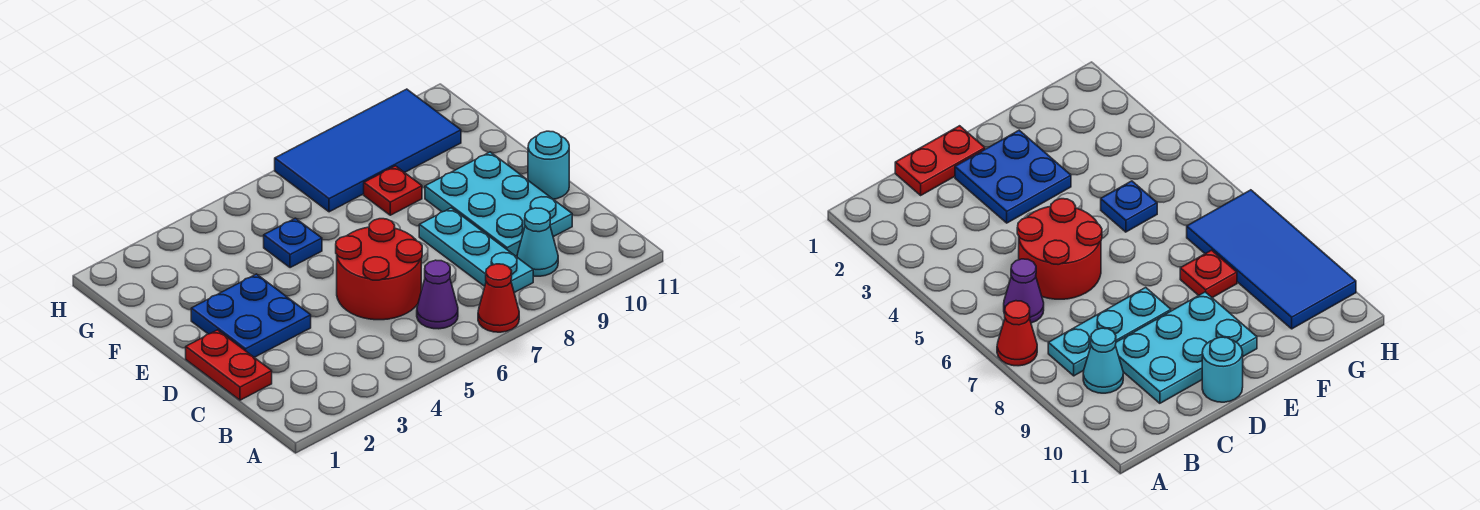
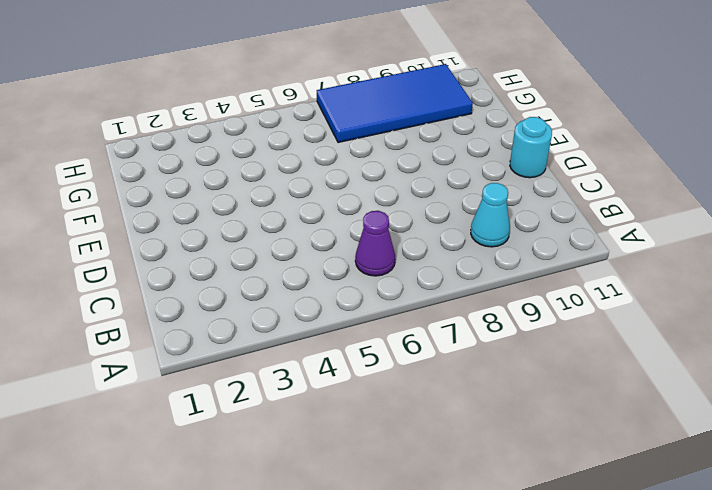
none -> red cone A7 level 1
none -> cyan plate B8:D8 level 1
none -> red plate C1:D1 level 1

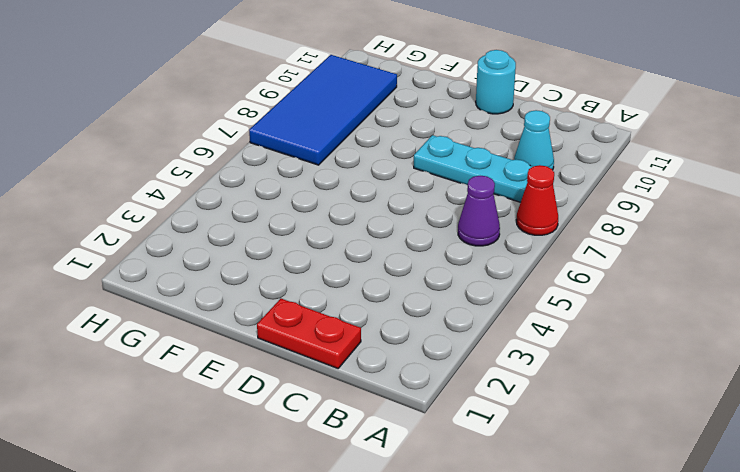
none -> red round brick C5:D6 level 1
none -> cyan plate C9:E10 level 1
none -> blue plate D2:E3 level 1

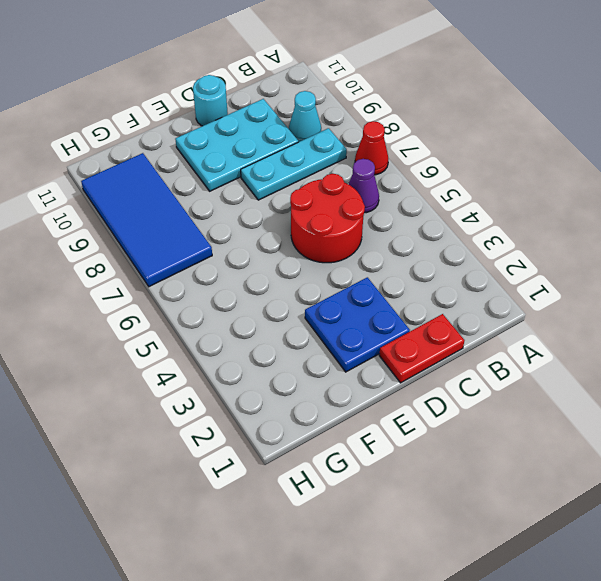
none -> blue plate F5 level 1
none -> red plate F8 level 1

